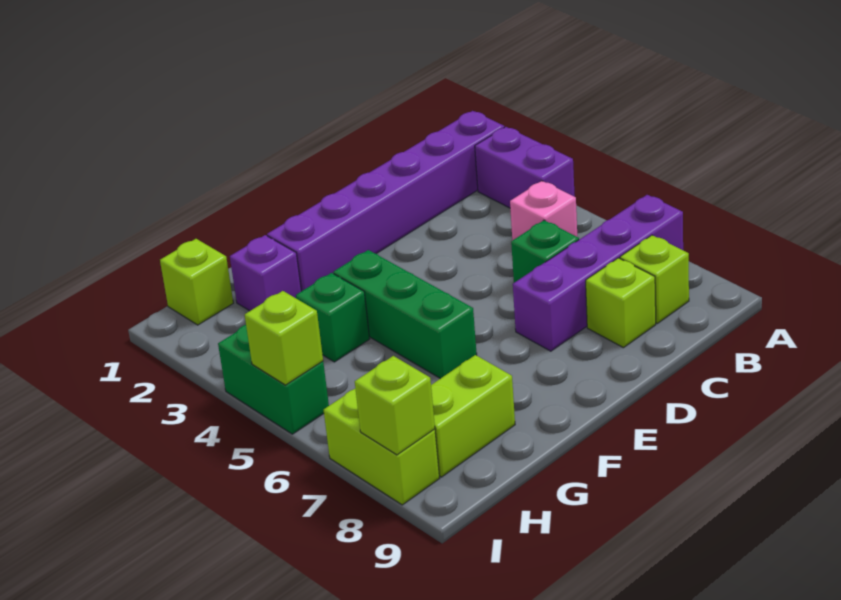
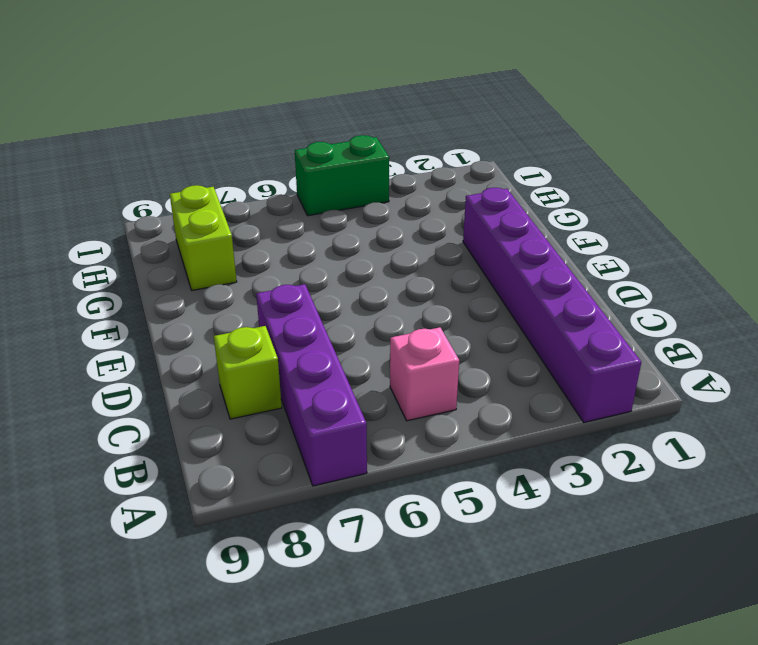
none -> purple brick A3:A4 level 1
none -> lime brick B8 level 1
none -> green brick C6 level 1

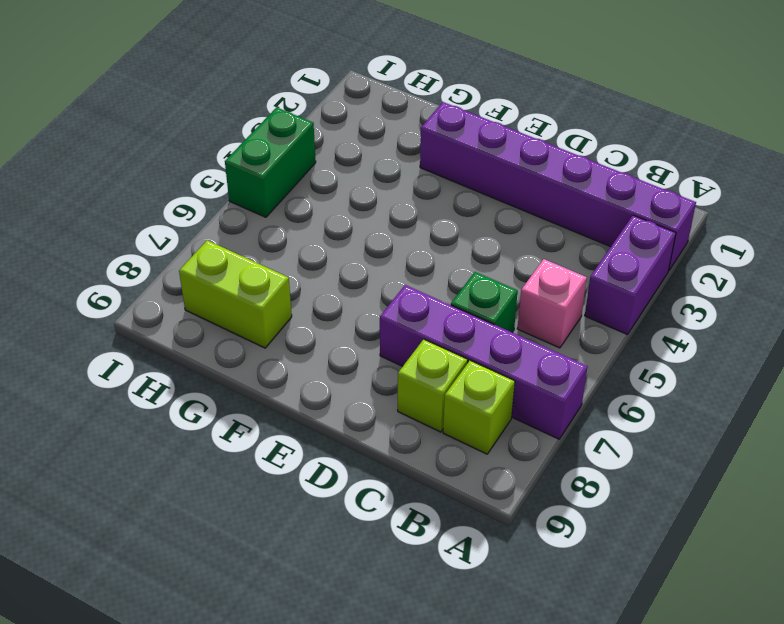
none -> green brick F4:F6 level 1
none -> purple brick G2 level 1
none -> green brick G4 level 1

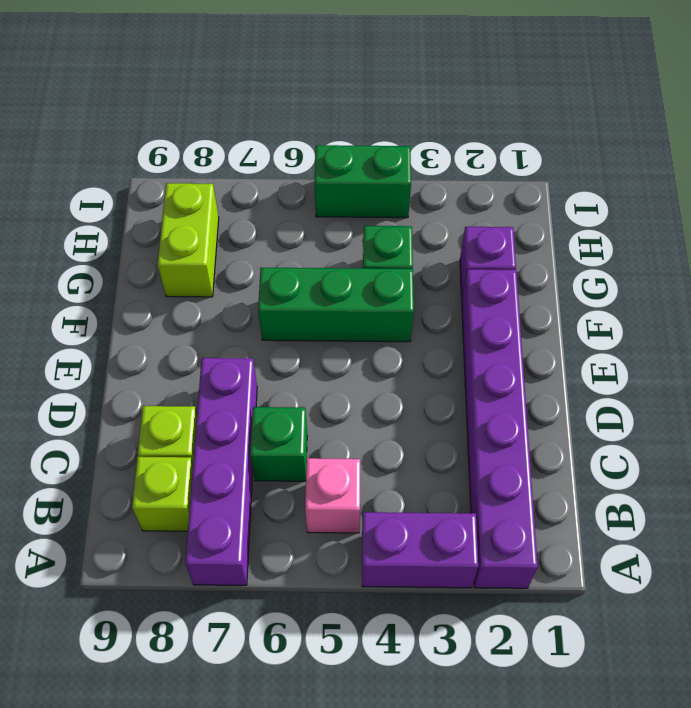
none -> lime brick H1 level 1
none -> lime brick I7:I8 level 1
none -> lime brick I5 level 2

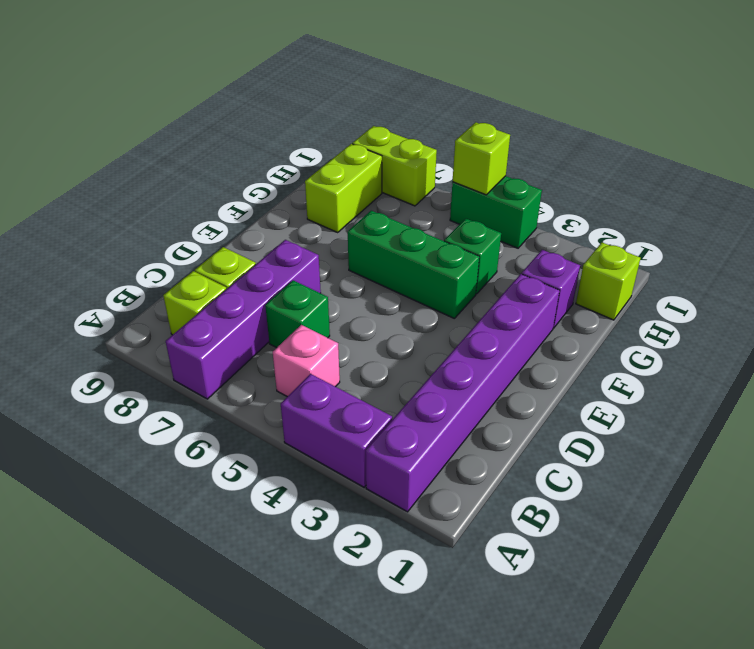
none -> lime brick I8 level 2

